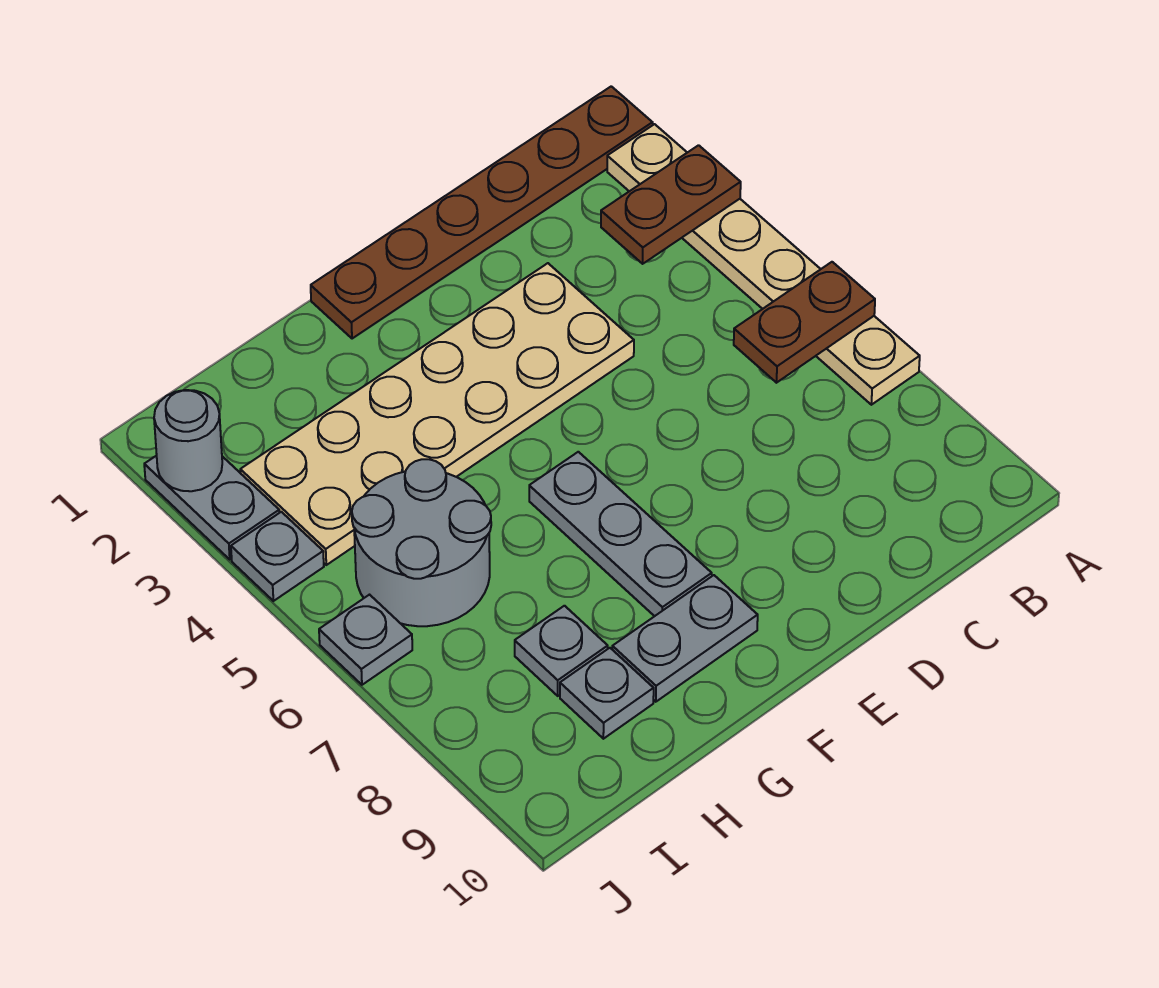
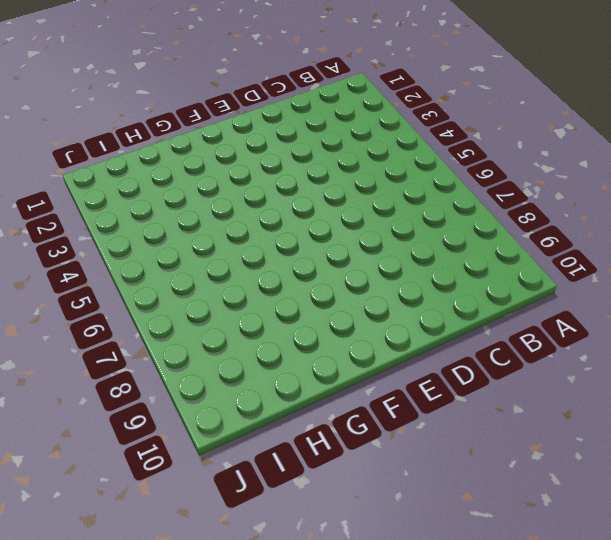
none -> brown plate A1:F1 level 1
none -> tan plate A2:A7 level 1
none -> tan plate D3:I4 level 1

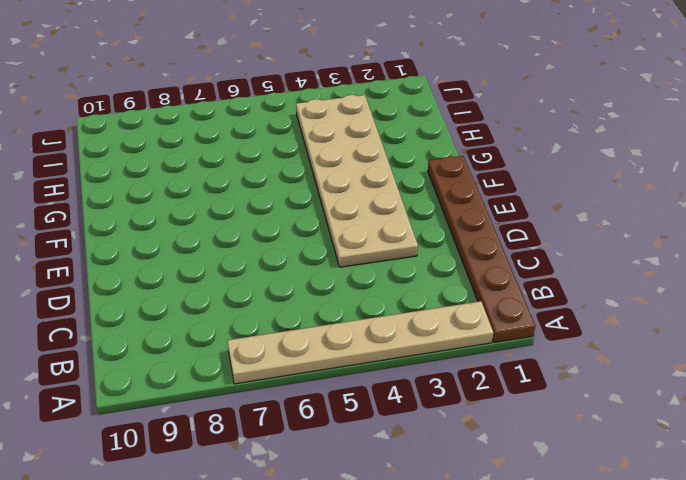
none -> grey plate F6:F8 level 1
none -> grey plate F9:G9 level 1
none -> grey round brick H5:I6 level 1

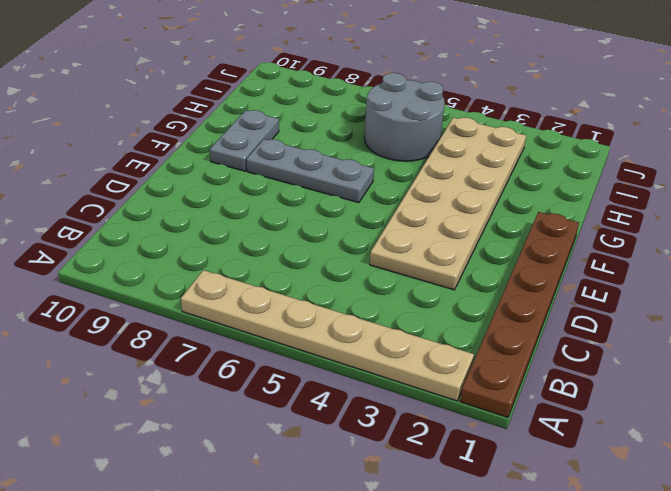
none -> grey plate H8 level 1
none -> grey plate H9 level 1
none -> grey plate J2:J3 level 1

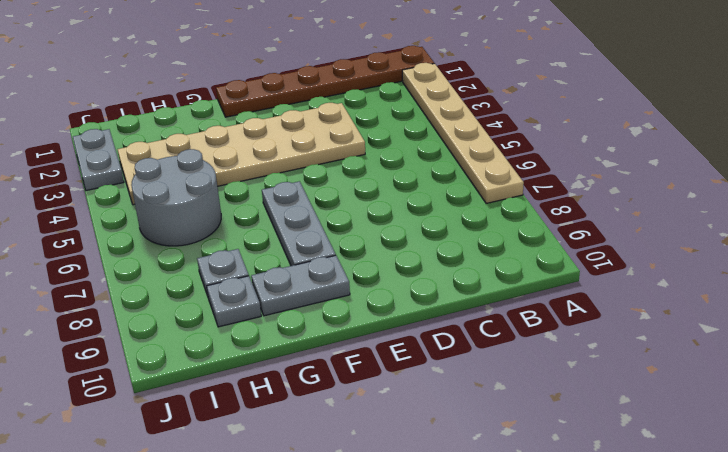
none -> grey plate J4 level 1
none -> grey plate J6 level 1
none -> brown plate A3:B3 level 2

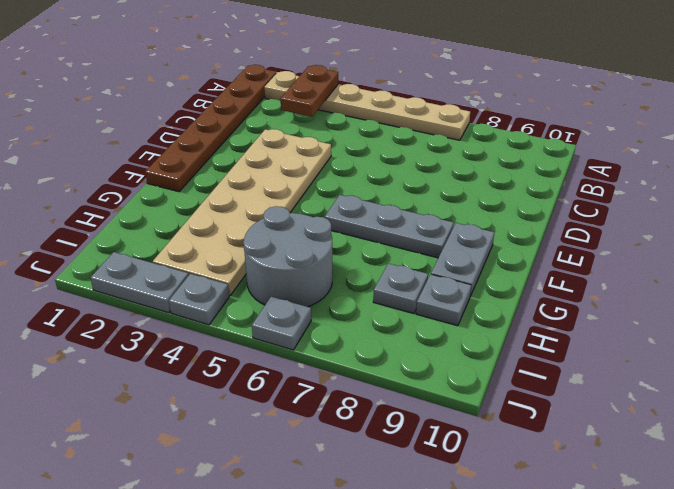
none -> brown plate A6:B6 level 2
none -> grey round brick J2 level 2

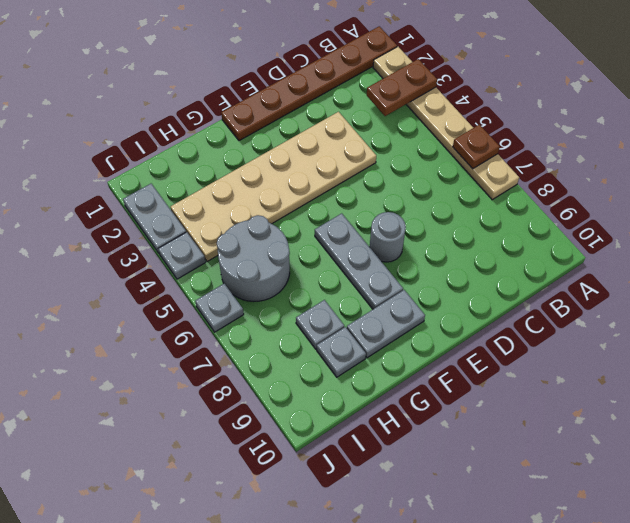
brown plate A6 level 2 -> brown plate A6:B6 level 2
grey round brick E7 level 1 -> grey round brick J2 level 2

